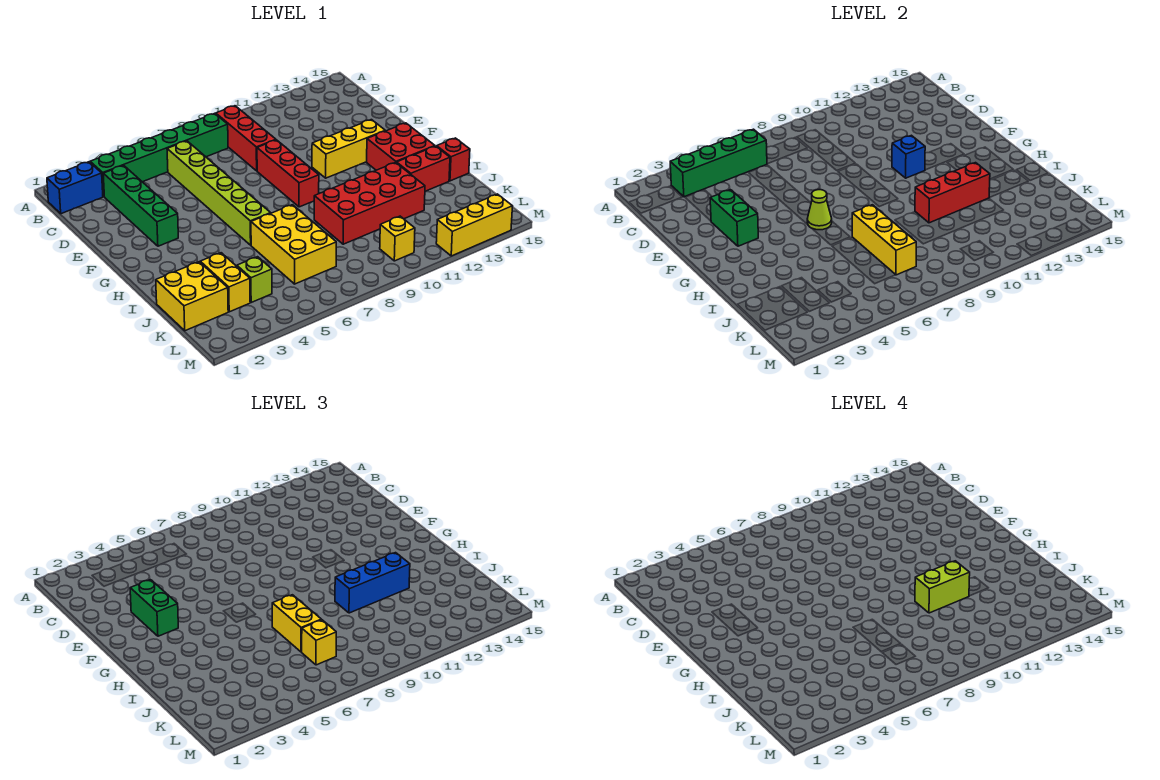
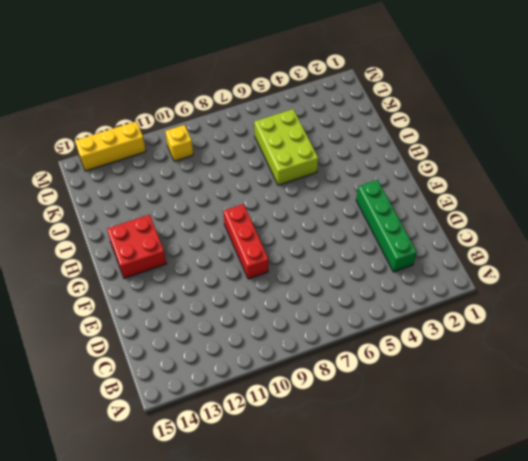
lime brick I5:K6 level 1 -> yellow brick I6:K7 level 1
none -> blue brick B1:B2 level 1
none -> green brick B3:B8 level 1
none -> red brick B9:D9 level 1

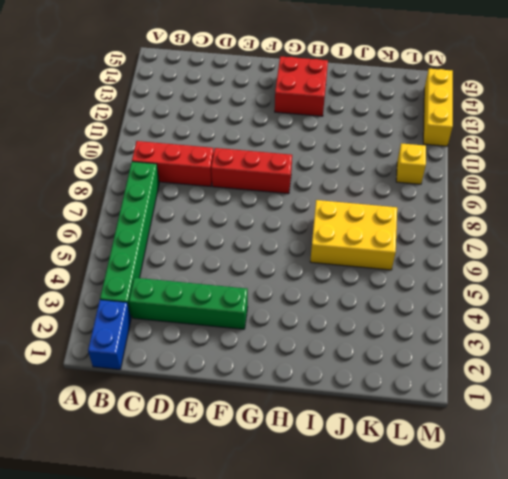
none -> lime brick C6:H6 level 1
none -> yellow brick F11:F13 level 1
none -> red brick I9:J12 level 1

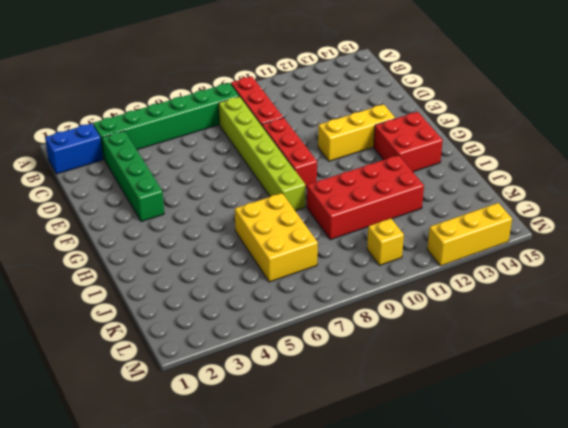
lime brick C8:H8 level 1 -> lime brick C6:H6 level 1
none -> red brick I13:I14 level 1
none -> red brick I15 level 1
none -> yellow brick J1:K2 level 1

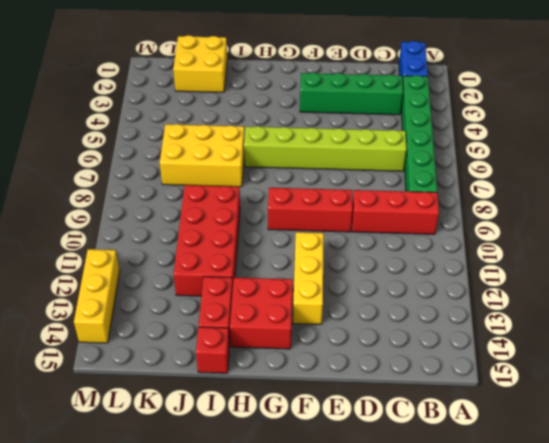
none -> yellow brick J3:K3 level 1
none -> lime brick K4 level 1
none -> yellow brick L10 level 1

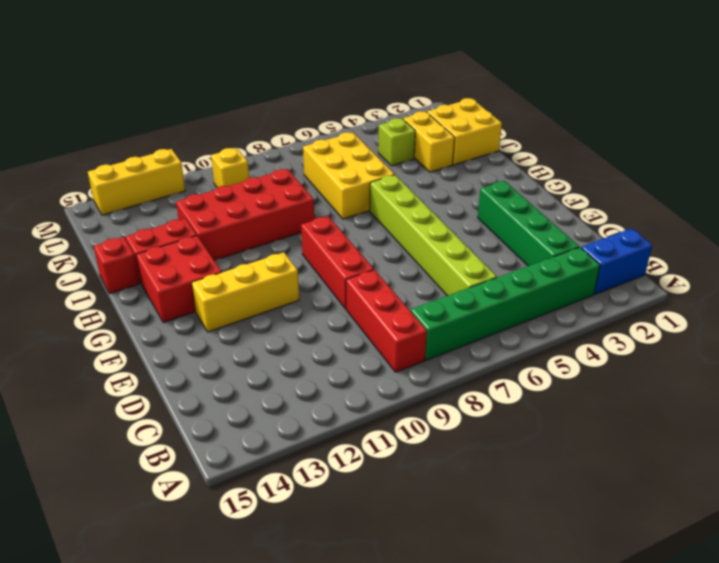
none -> green brick B3:B6 level 2
none -> green brick E3:F3 level 2
none -> blue brick F11 level 2

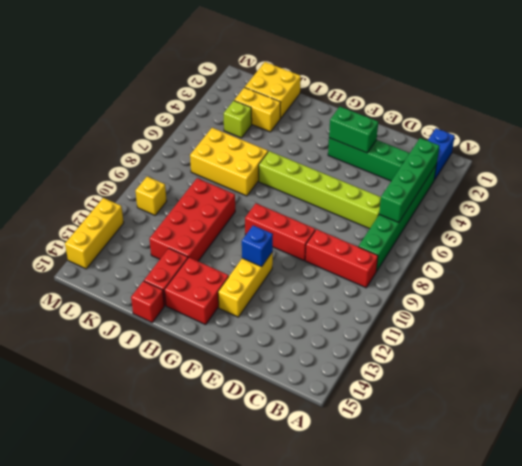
none -> lime cone G6 level 2
none -> yellow brick I7:K7 level 2
none -> red brick I10:I12 level 2

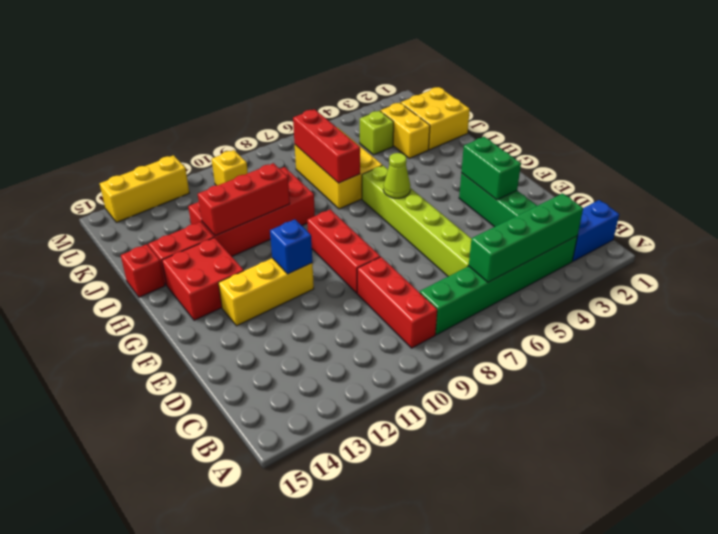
red brick I7:K7 level 2 -> yellow brick I7:K7 level 2
none -> green brick E3:F3 level 3
none -> yellow brick I7:J7 level 3
none -> blue brick I10:I12 level 3

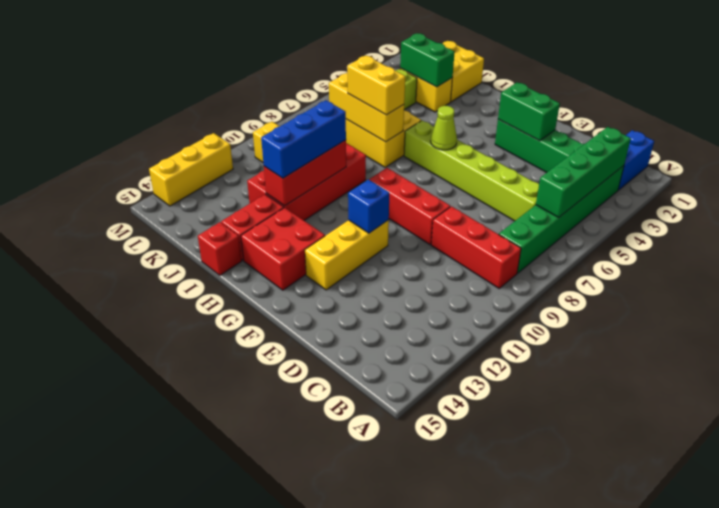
green brick J3:K3 level 2 -> green brick E3:F3 level 3
none -> yellow brick K7 level 3
none -> lime brick I10:I11 level 4

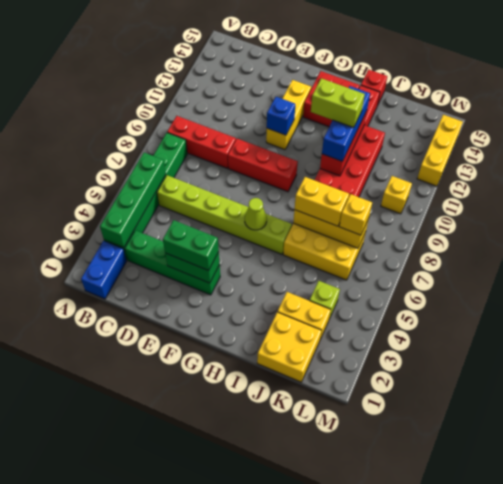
lime brick H11:I11 level 4 -> lime brick I10:I11 level 4

